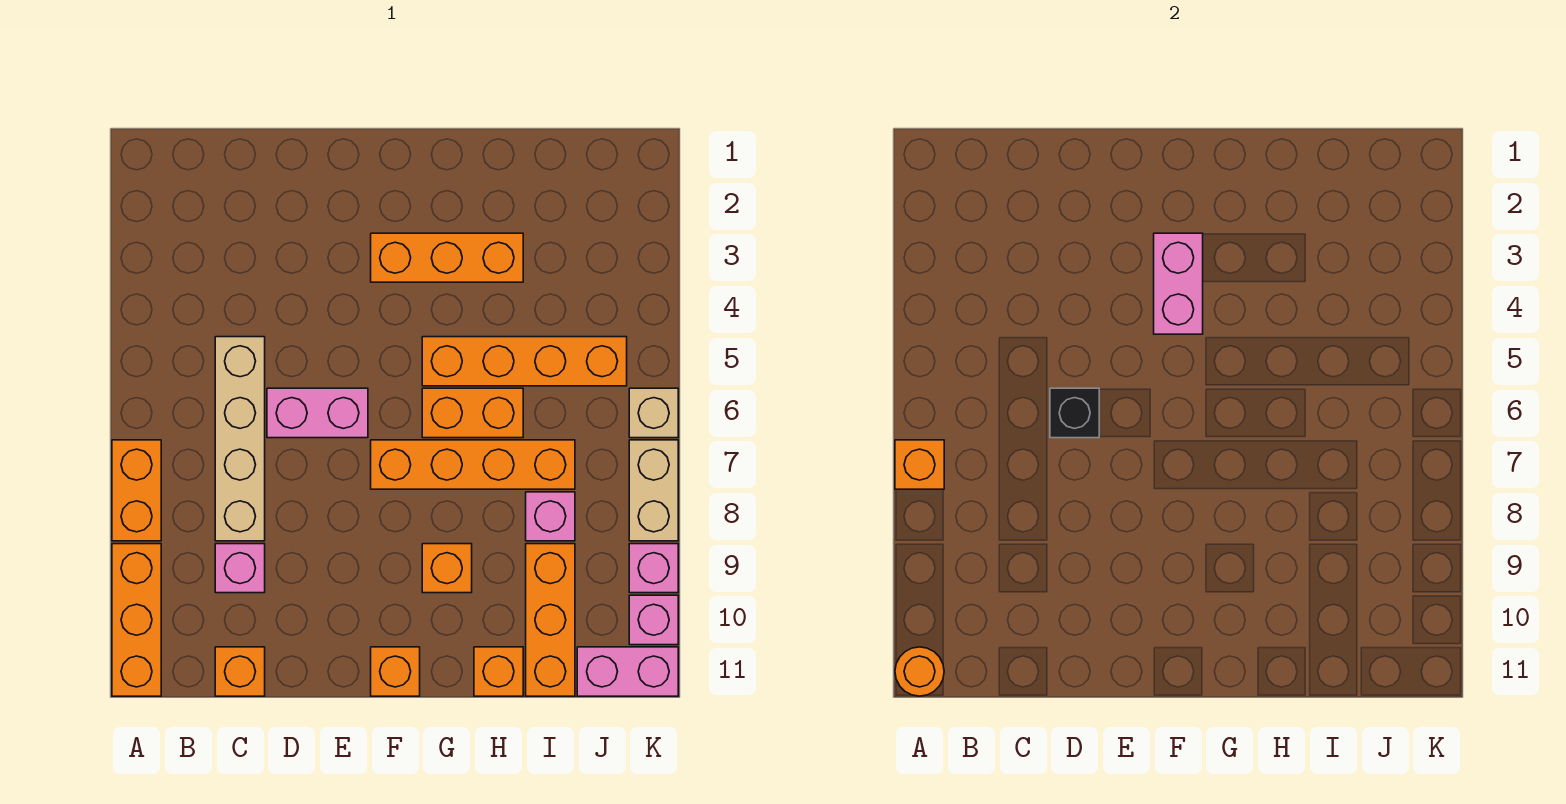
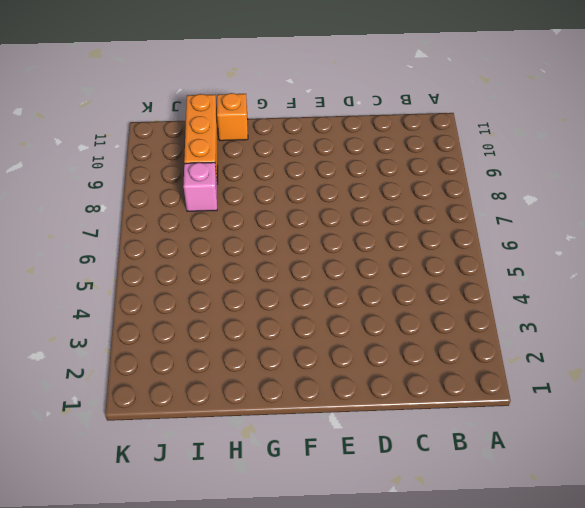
none -> orange brick A7:A8 level 1
none -> orange brick A9:A11 level 1
none -> tan brick C5:C8 level 1

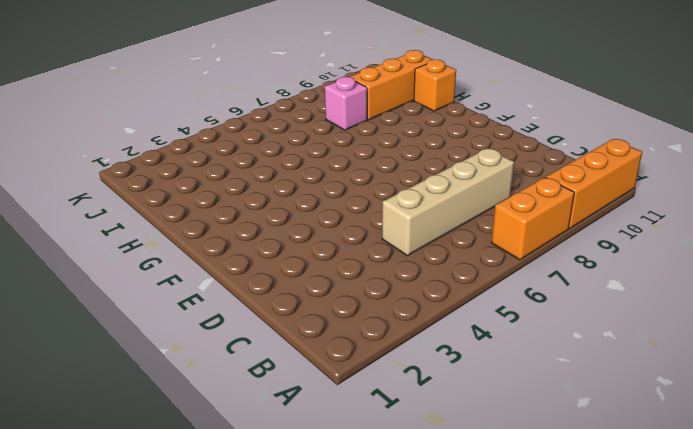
none -> pink brick C9 level 1
none -> orange brick C11 level 1
none -> pink brick D6:E6 level 1

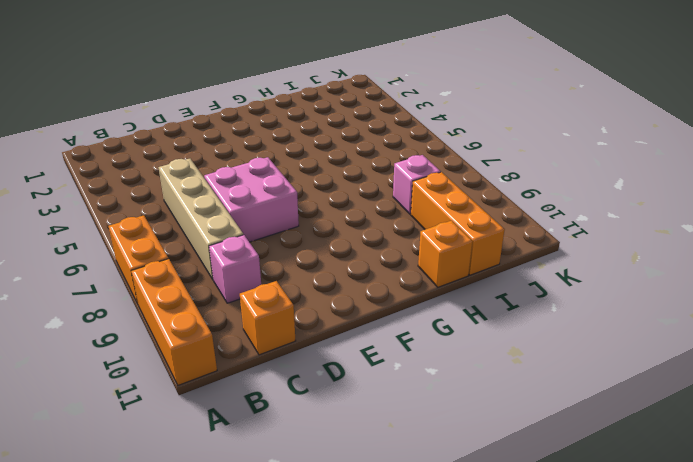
pink brick D6:E7 level 1 -> pink brick D6:E6 level 1
none -> orange brick F3:H3 level 1
none -> orange brick F7:I7 level 1
none -> orange brick F11 level 1

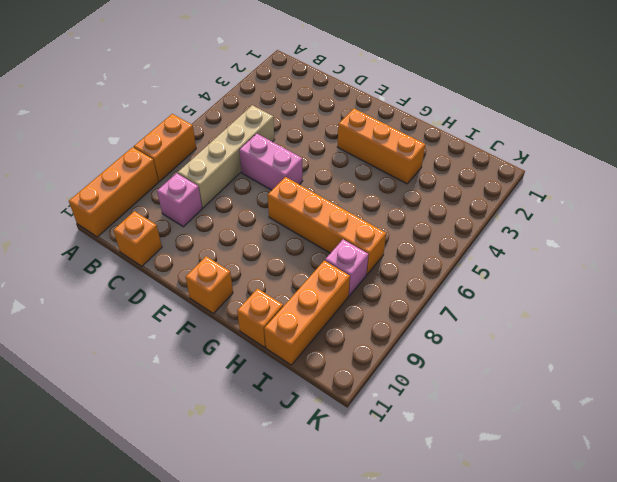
none -> orange brick G5:J5 level 1
none -> orange brick G6:H6 level 1
none -> orange brick G9 level 1

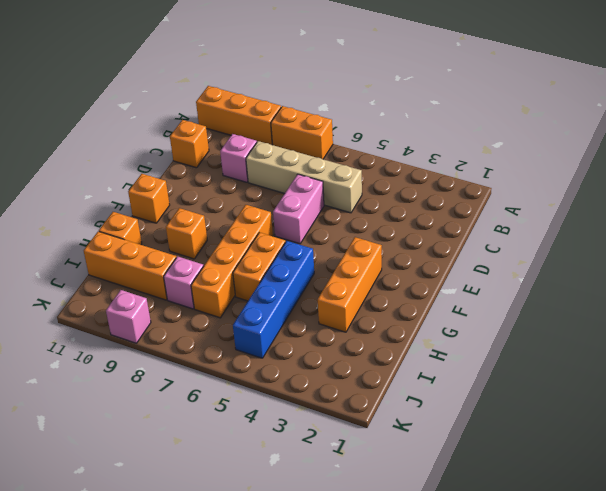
blue brick G5:J5 level 1 -> orange brick G5:J5 level 1
none -> pink brick J11:K11 level 1
none -> tan brick K6 level 1
none -> tan brick K7:K8 level 1

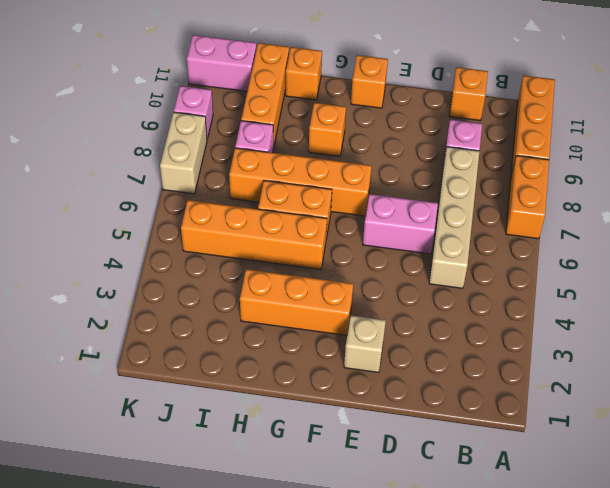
tan brick E2 level 1 -> tan brick K6 level 1
none -> pink brick K10 level 1
none -> orange brick A7 level 2
none -> orange round brick A11 level 2

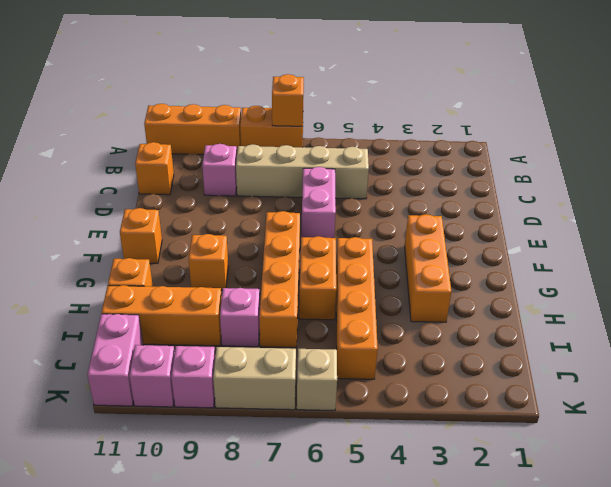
none -> orange round brick A11 level 2
none -> black brick D6 level 2
none -> pink brick F3:F4 level 2

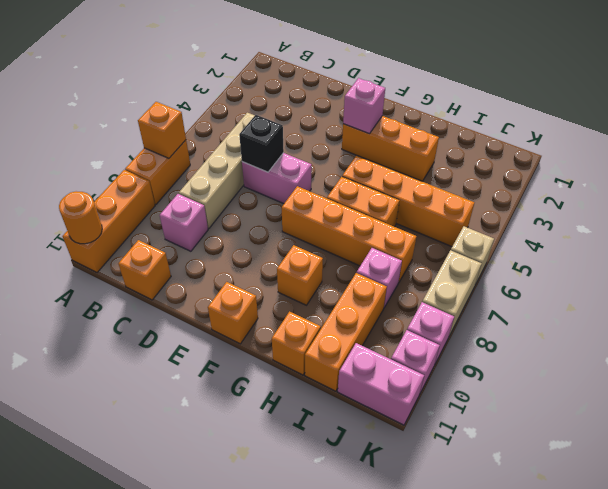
pink brick F3 level 2 -> pink brick F3:F4 level 2

